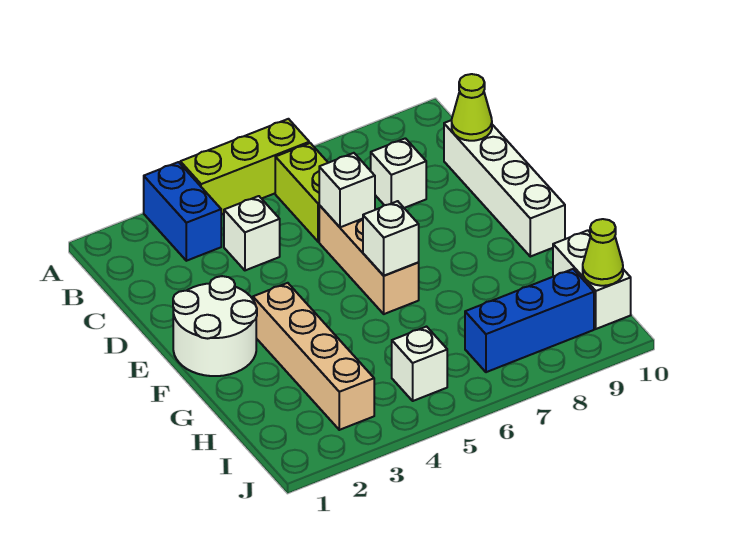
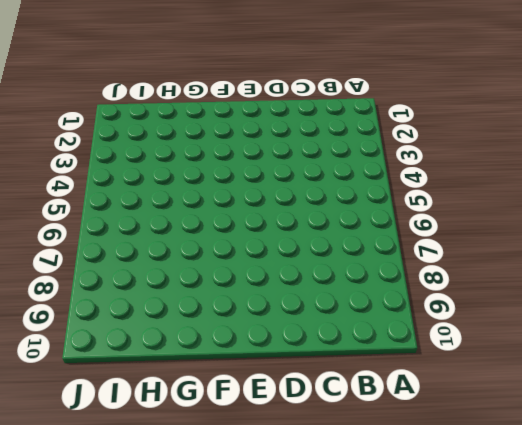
none -> blue brick A3:B3 level 1
none -> lime brick A4:A6 level 1
none -> lime brick B6:C6 level 1

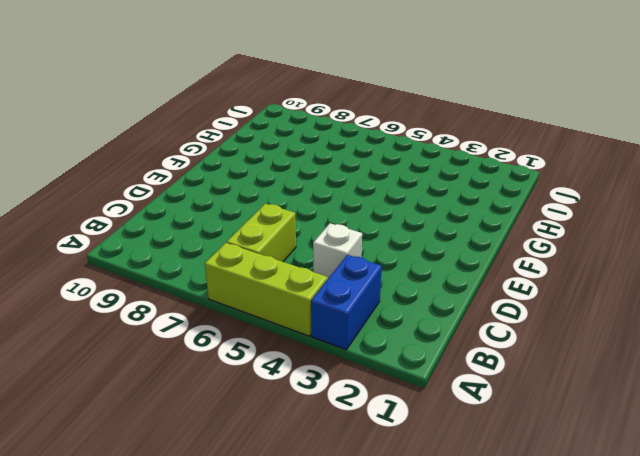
none -> white brick C8 level 1
none -> white brick C10:F10 level 1
none -> tan brick D6:F6 level 1

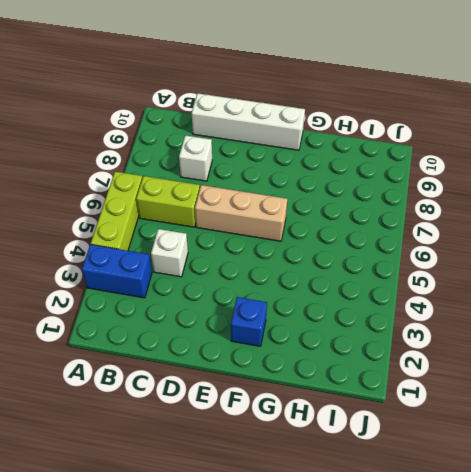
blue brick F2 level 1 -> white round brick E1:F2 level 1
none -> tan brick F3:I3 level 1
none -> white brick H10:I10 level 1
none -> white brick I5 level 1

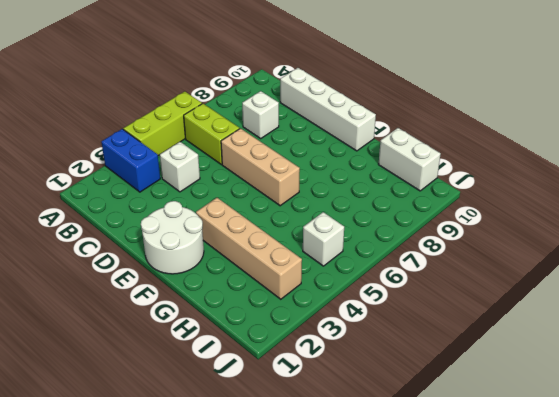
none -> blue brick I7:I9 level 1
none -> lime cone C10 level 2
none -> white brick D6 level 2

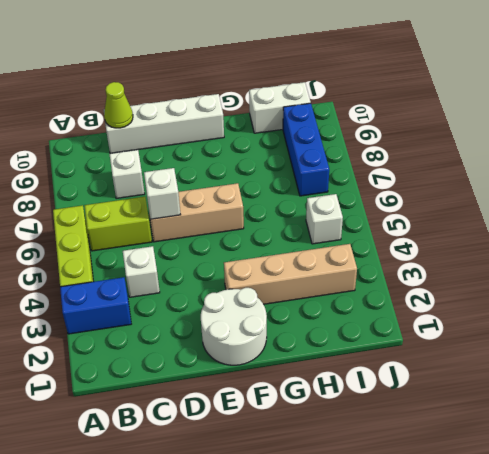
none -> white brick F6 level 2
none -> lime cone I10 level 2

